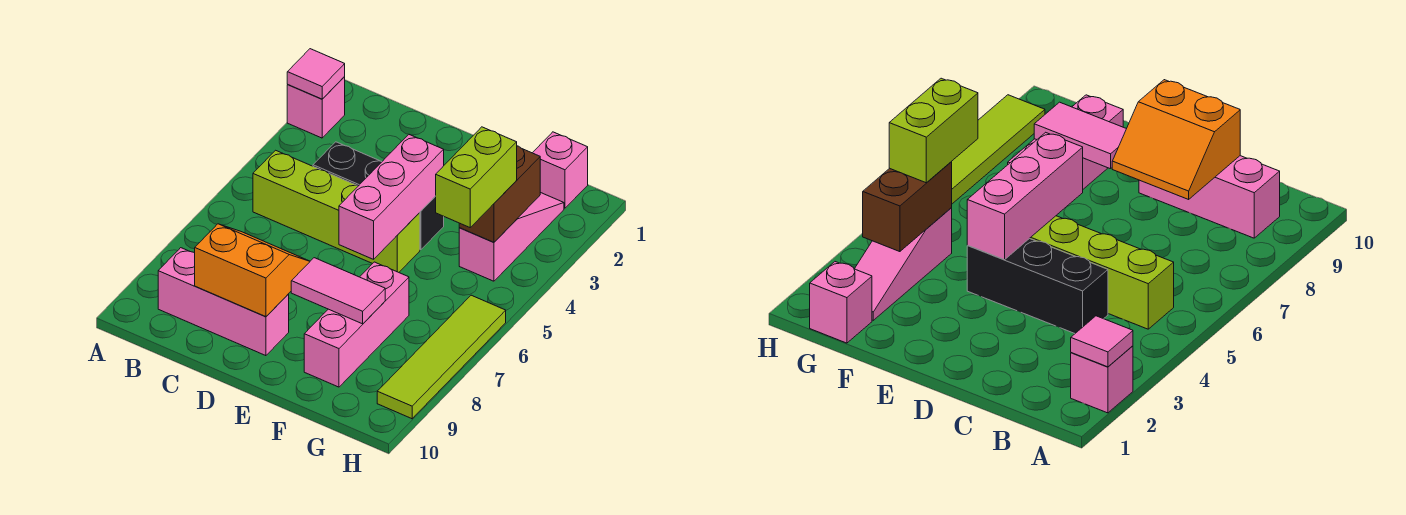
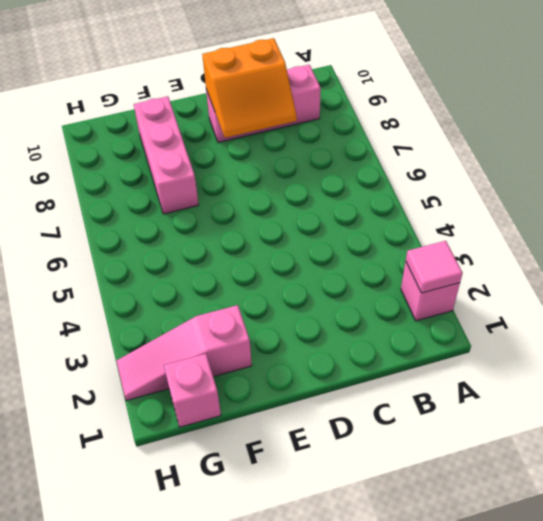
pink slope F2:H2 level 1 top F -> pink slope G2:G4 level 1 top 4
none -> lime brick B5:E5 level 1
none -> black brick C4:E4 level 1
none -> lime tile H6:H9 level 1

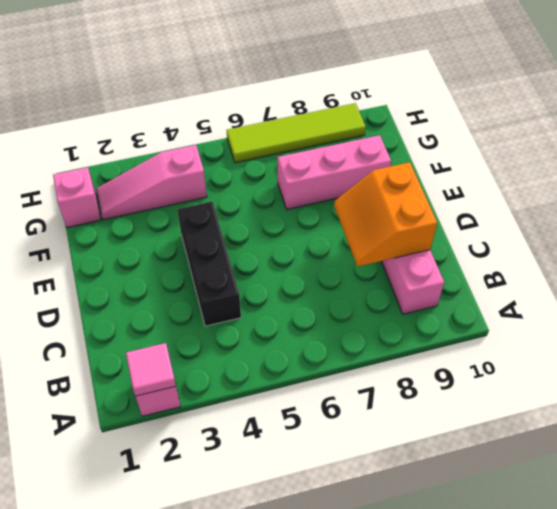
none -> lime brick B5:E5 level 1
none -> pink brick E4:E6 level 2
none -> pink tile E8:F8 level 2

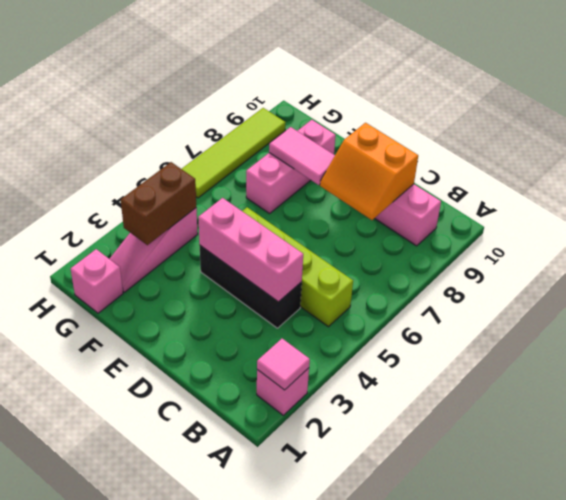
pink brick C4:E4 level 2 -> pink brick E4:E6 level 2
none -> lime brick G4:G5 level 3

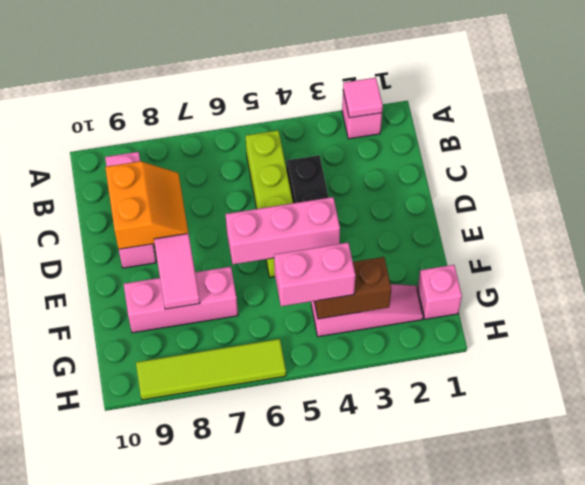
pink brick G4:G5 level 3 -> lime brick G4:G5 level 3

